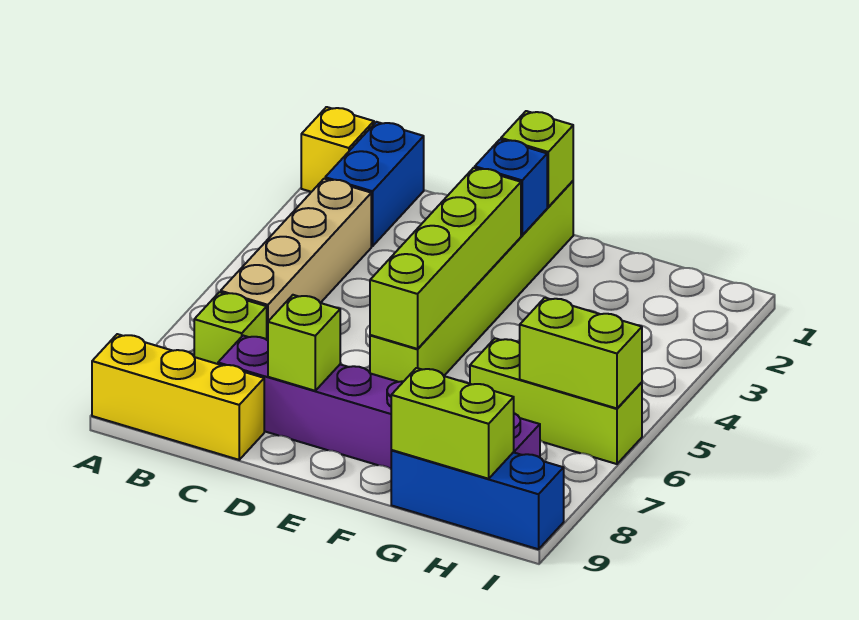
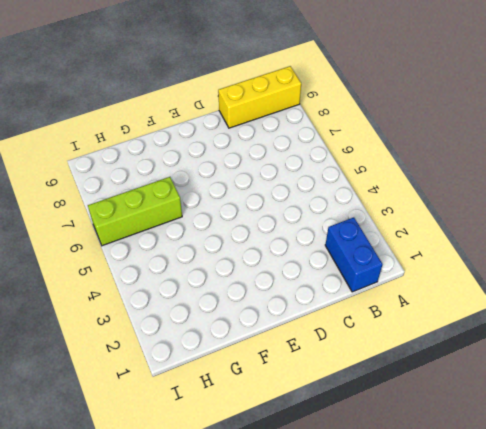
none -> yellow brick A1 level 1
none -> tan brick B3:B6 level 1
none -> lime brick B7 level 1

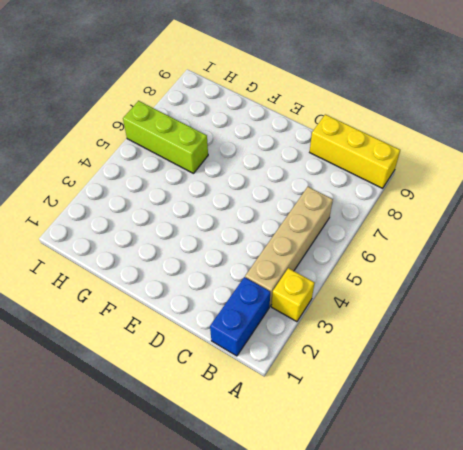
yellow brick A3 level 1 -> yellow brick A1 level 1
none -> lime brick B7 level 1
none -> purple brick C8:H8 level 1
none -> lime brick E1:E6 level 1

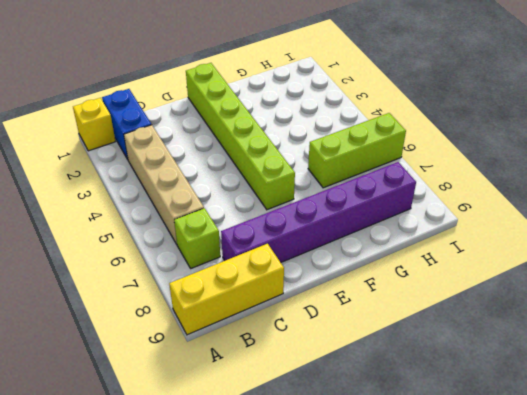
none -> blue brick G9:I9 level 1
none -> lime brick D8 level 2
none -> lime brick E1 level 2

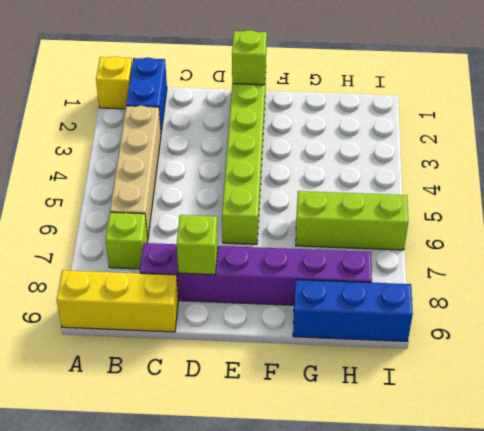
none -> blue brick E2 level 2
none -> lime brick E3:E6 level 2
none -> lime brick G9:H9 level 2

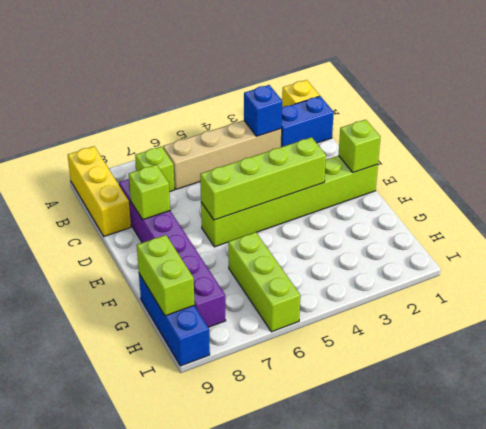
blue brick B3 level 2 -> blue brick E2 level 2
none -> lime brick H6:I6 level 2

